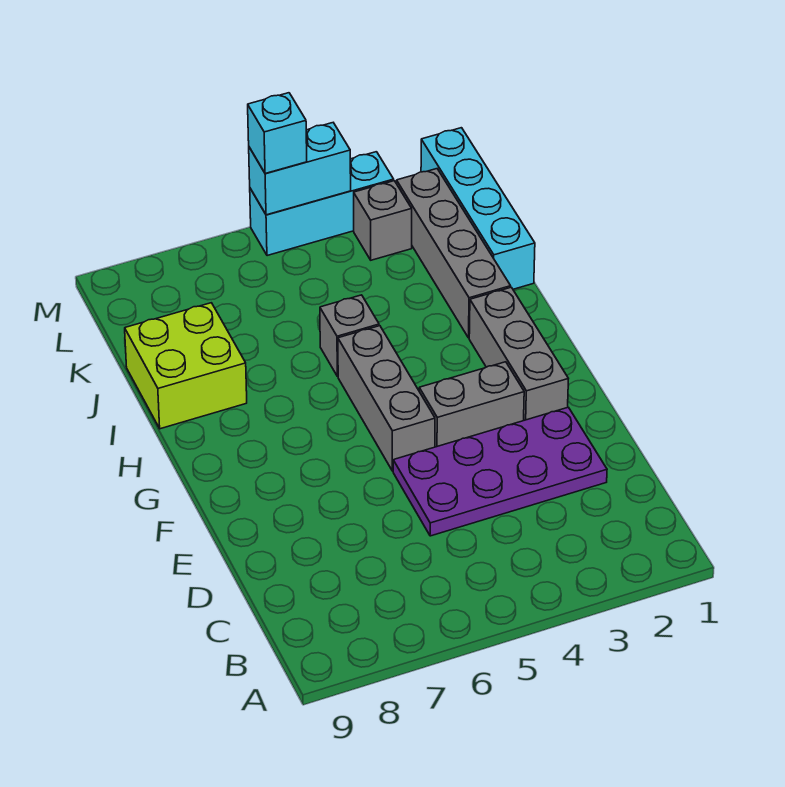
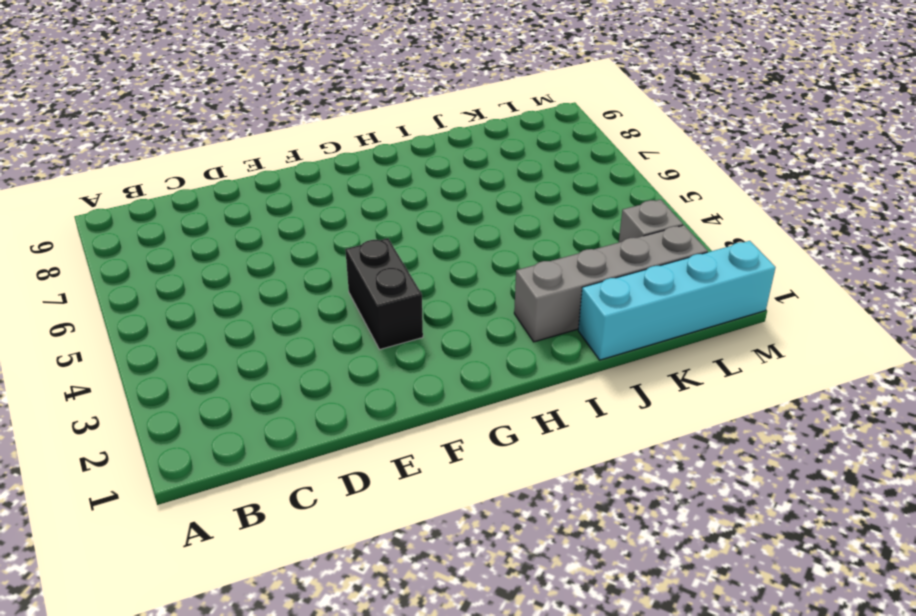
black brick F3:F4 level 1 -> grey brick F3:F4 level 1
none -> purple plate D2:E5 level 1
none -> grey brick F2:H2 level 1
none -> grey brick F5:H5 level 1

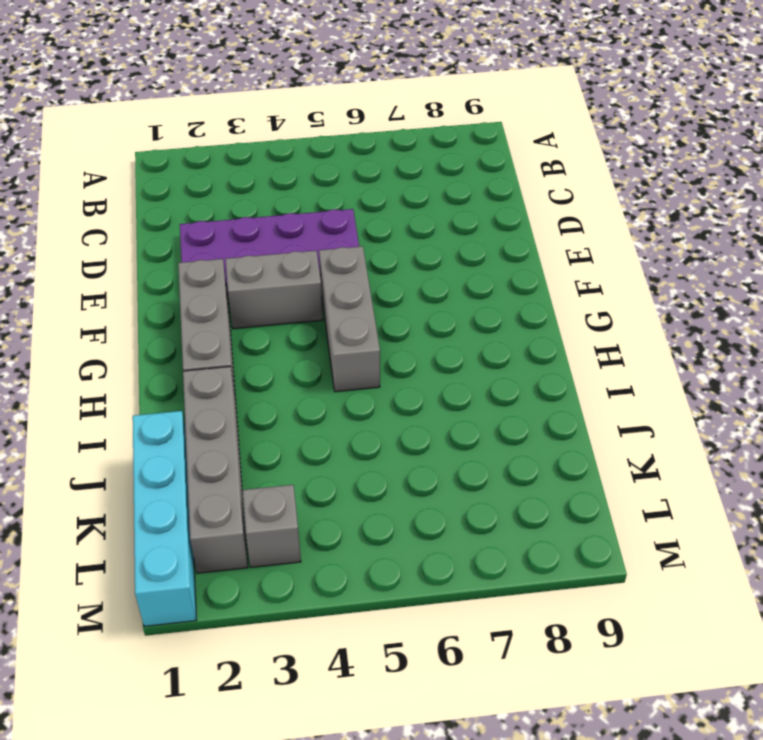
none -> grey brick I5 level 1
none -> lime brick I8:J9 level 1
none -> cyan brick M3:M5 level 1

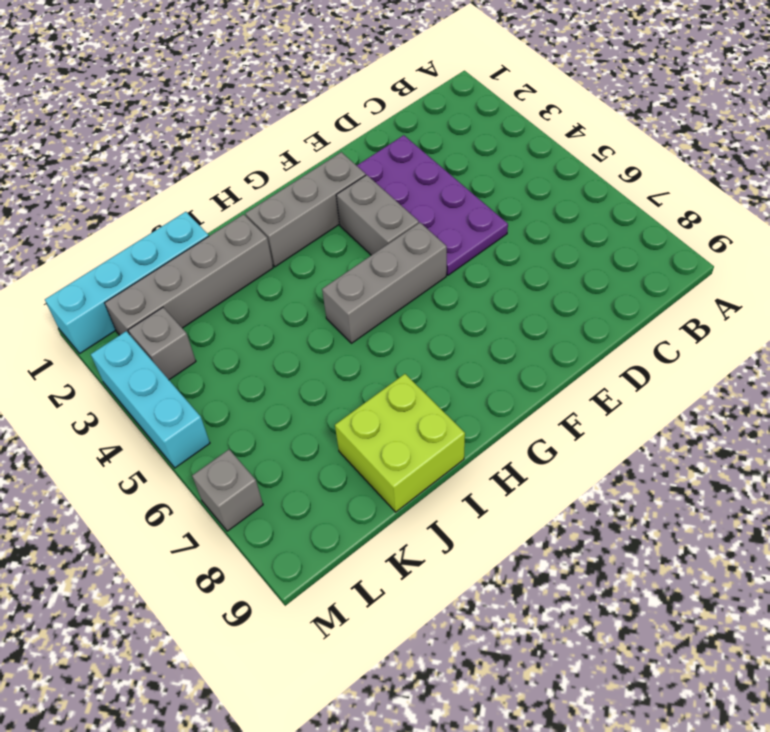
grey brick M7 level 1 -> grey brick I5 level 1
none -> cyan brick M4:M5 level 2
none -> cyan brick M5 level 3

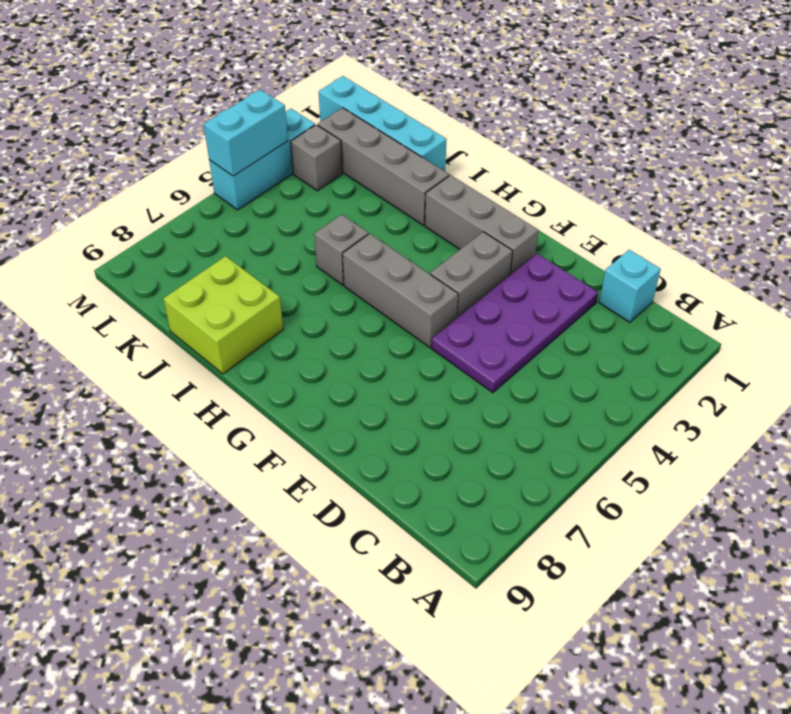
cyan brick C1 level 1 -> cyan brick M5 level 3

